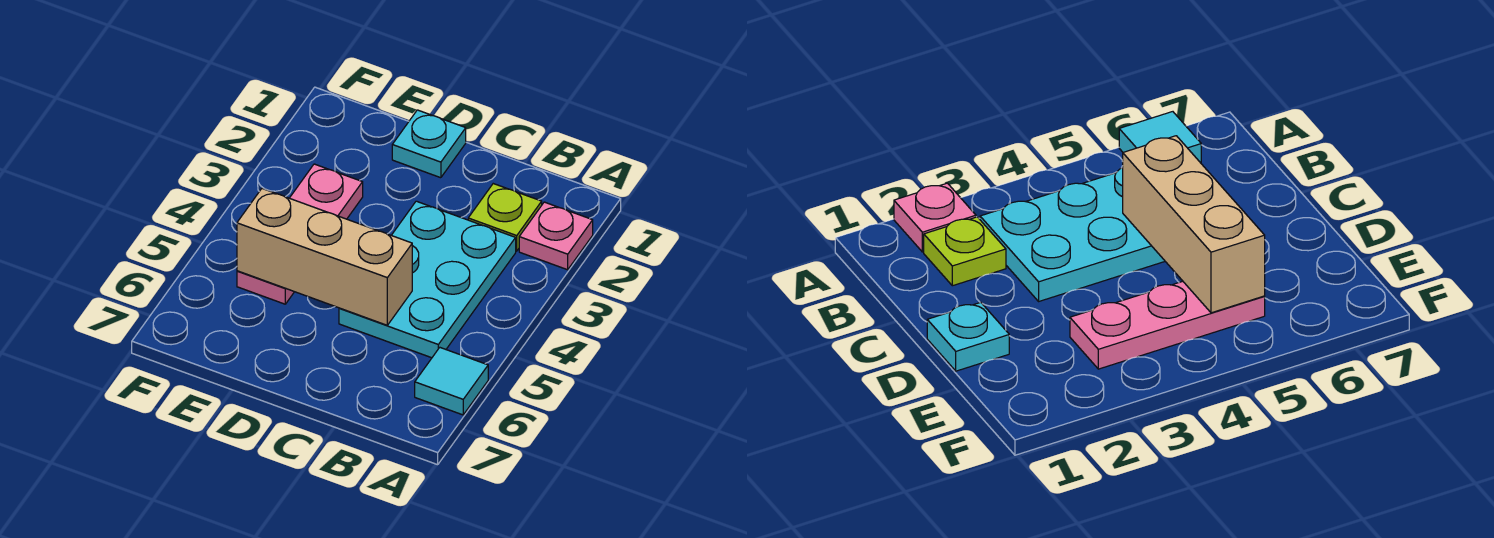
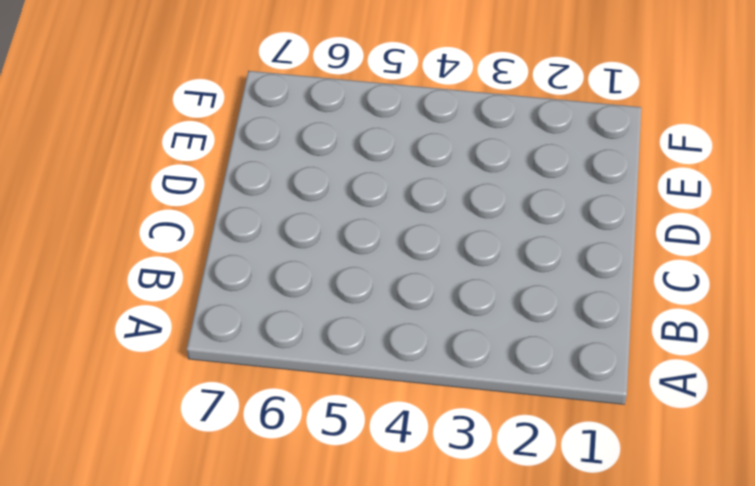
none -> pink plate A2 level 1
none -> cyan tile A6 level 1

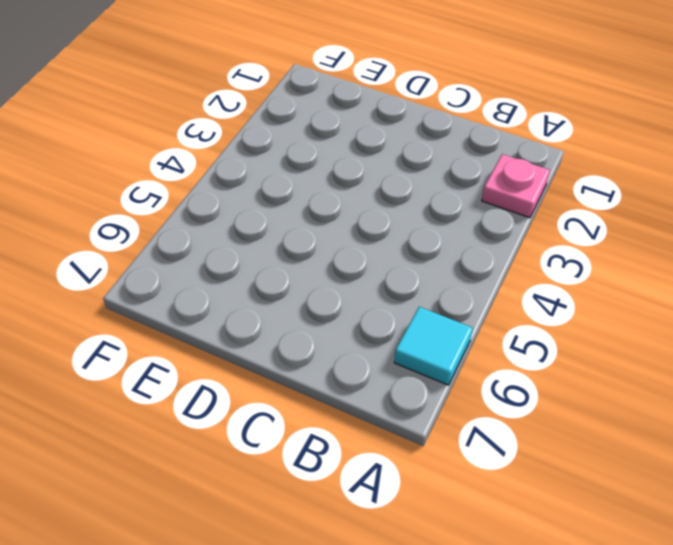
none -> lime plate B2 level 1
none -> cyan plate B3:C5 level 1

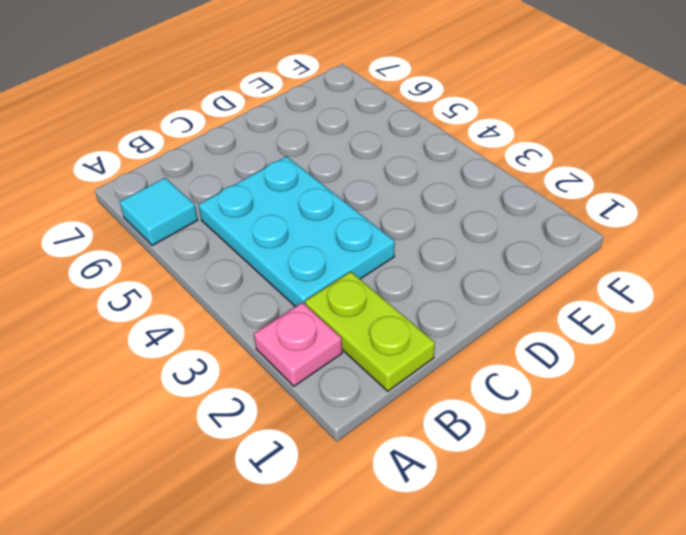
lime plate B1:B2 level 1 -> lime plate B2 level 1
none -> cyan plate D1 level 1
none -> pink plate E3:E5 level 1

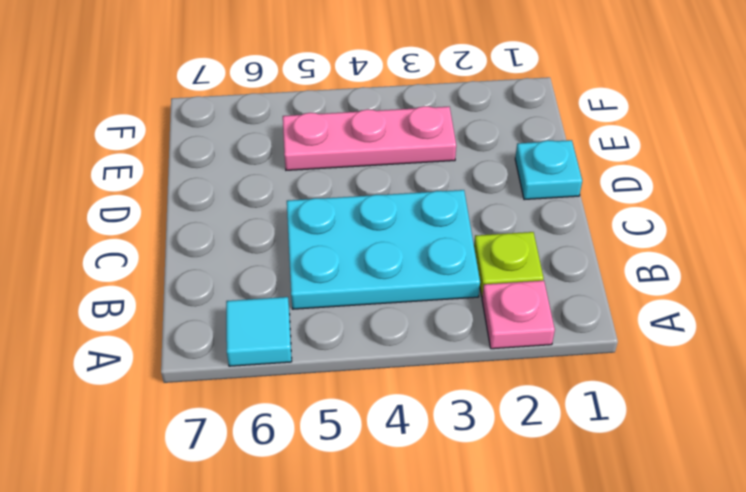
none -> tan brick C5:E5 level 2

